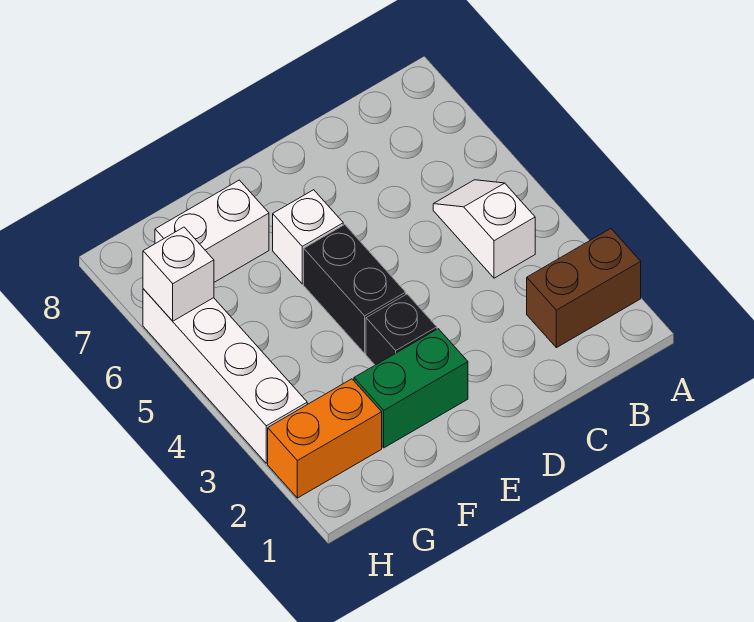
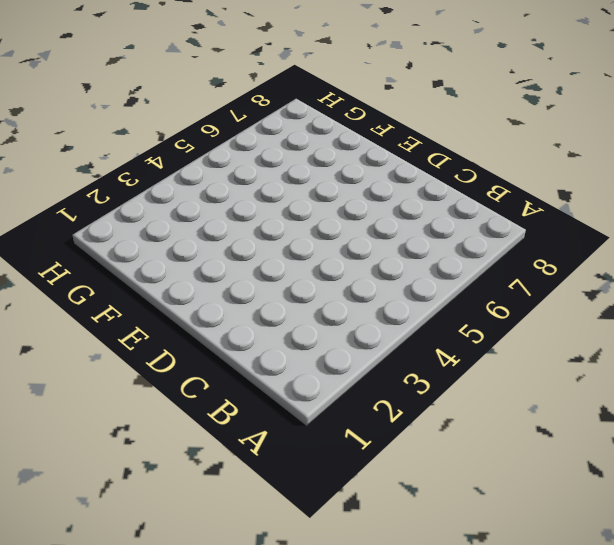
none -> brown brick A2:B2 level 1
none -> white slope B4:B5 level 1 top 4

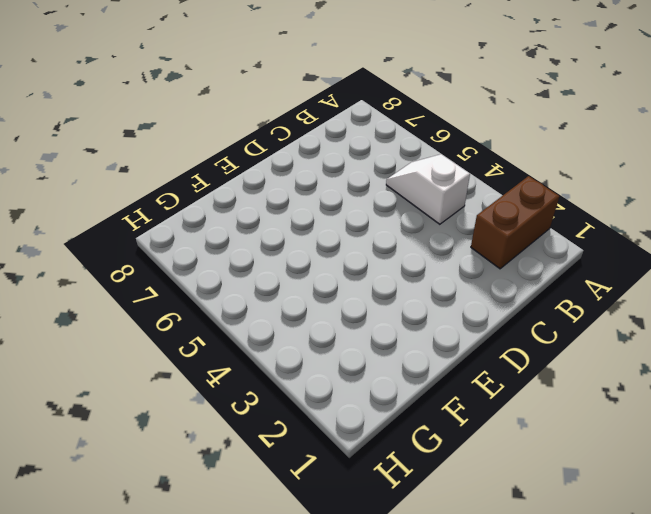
none -> green brick E2:F2 level 1
none -> black brick E3 level 1

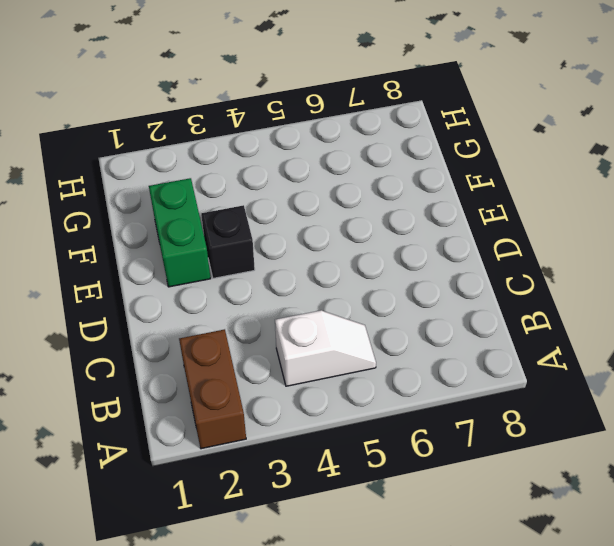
none -> black brick E4:E5 level 1
none -> white brick E6 level 1

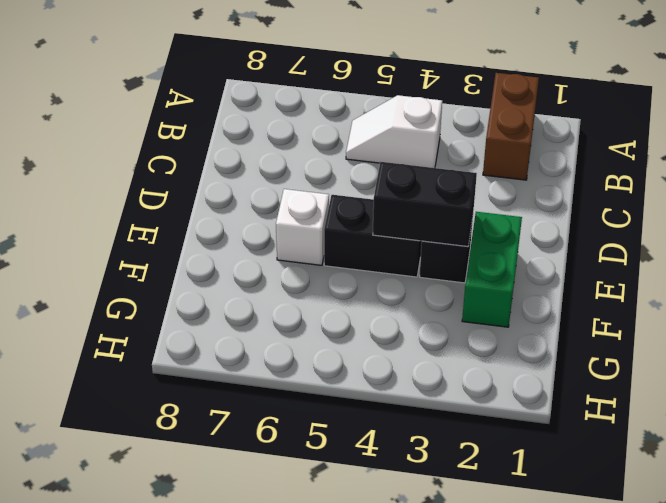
black brick E3:E4 level 2 -> none
none -> white brick F7:G7 level 1
none -> orange brick G2:H2 level 1

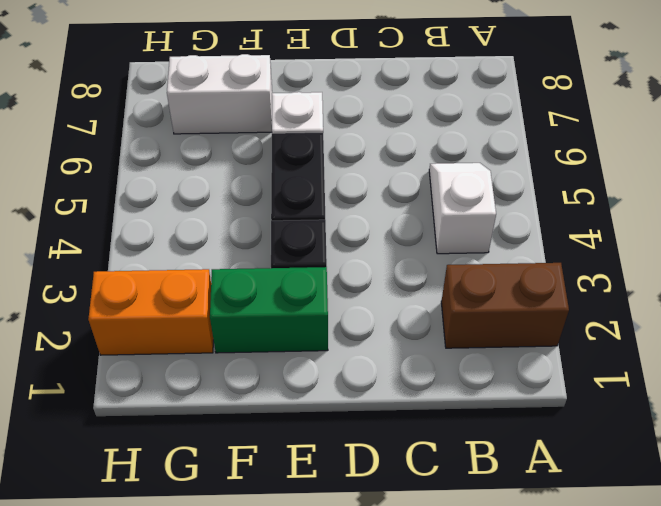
none -> white brick H3:H6 level 1
none -> white brick H6 level 2

